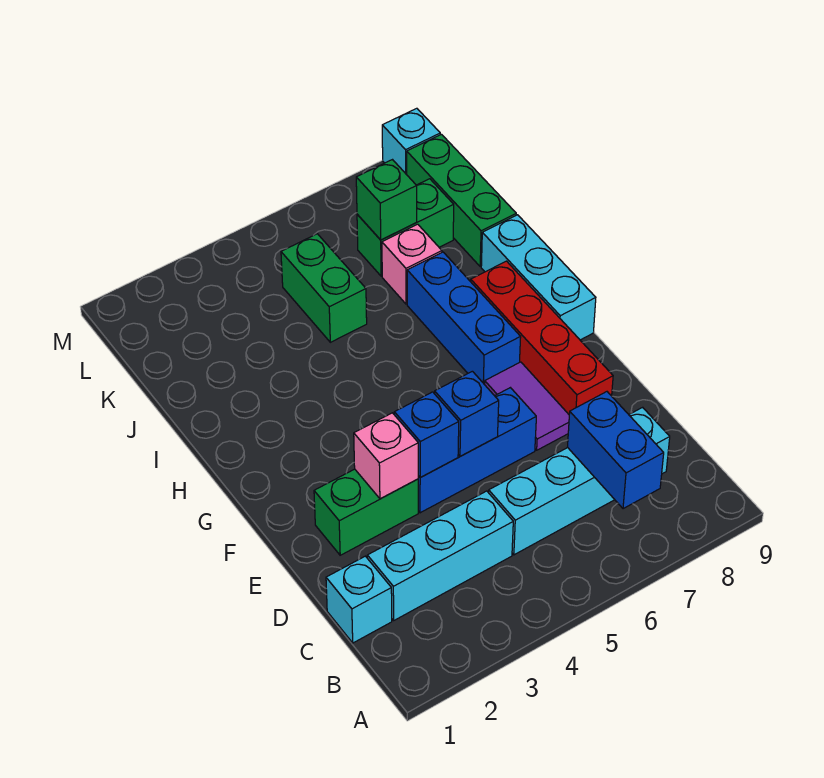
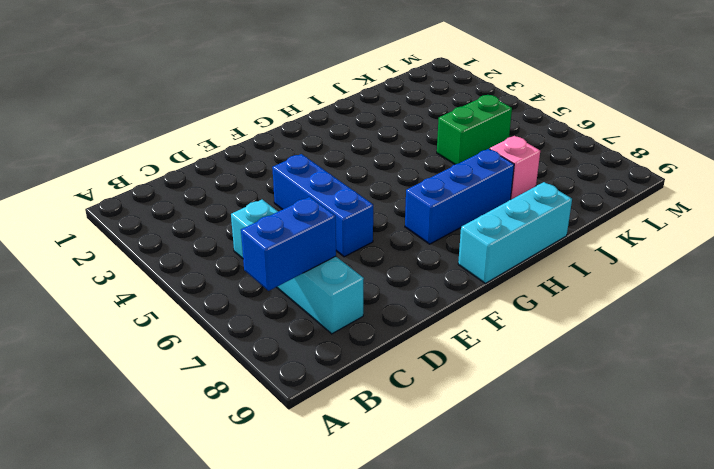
none -> cyan brick C1 level 1
none -> cyan brick C2:C4 level 1
none -> green brick E2:E3 level 1

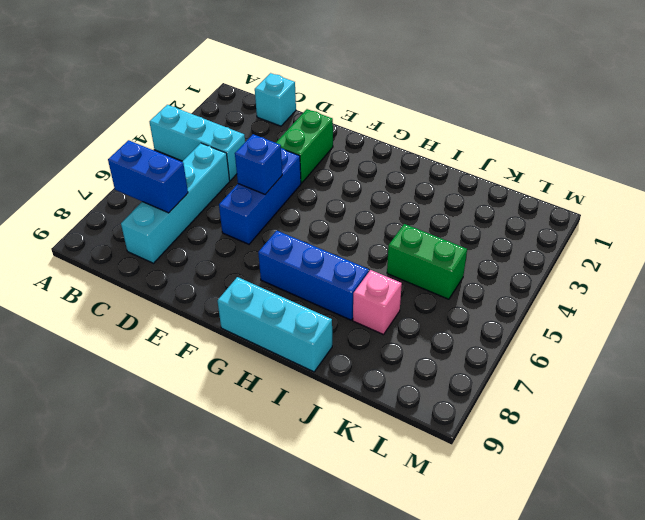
cyan brick A4:C4 level 1 -> cyan brick C2:C4 level 1
none -> purple tile E7:F7 level 1
none -> red brick E8:H8 level 1
none -> green brick J9:L9 level 1

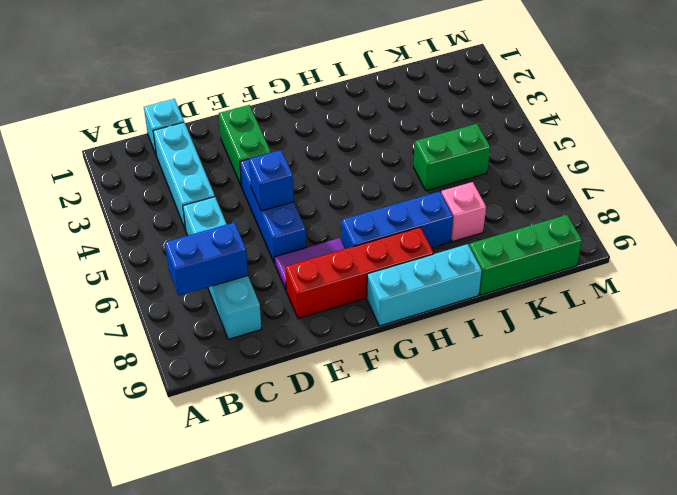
none -> green brick K7:K8 level 1
none -> cyan brick M9 level 1
none -> pink brick E3 level 2

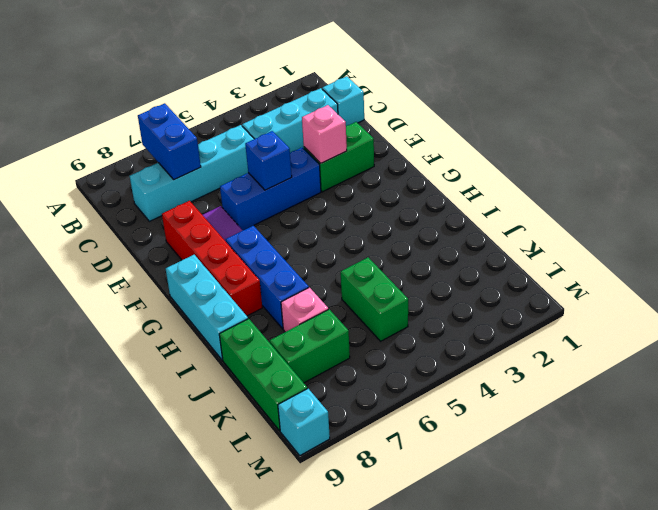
none -> blue brick E4 level 2
none -> green brick K7 level 2

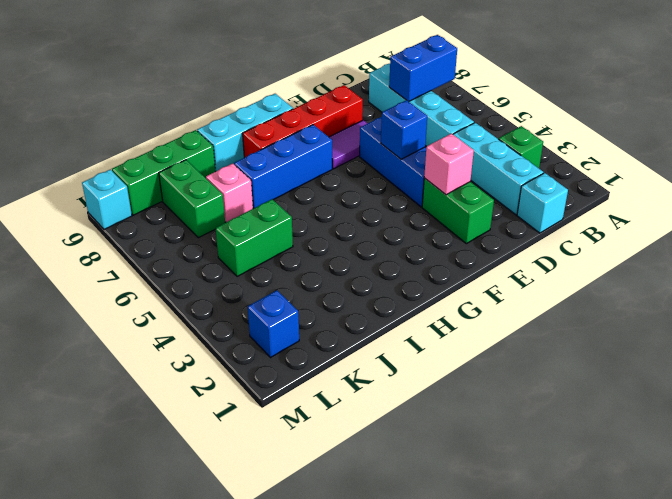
green brick B3 level 1 -> green brick K7 level 2
blue brick L2 level 1 -> blue brick E4 level 2

